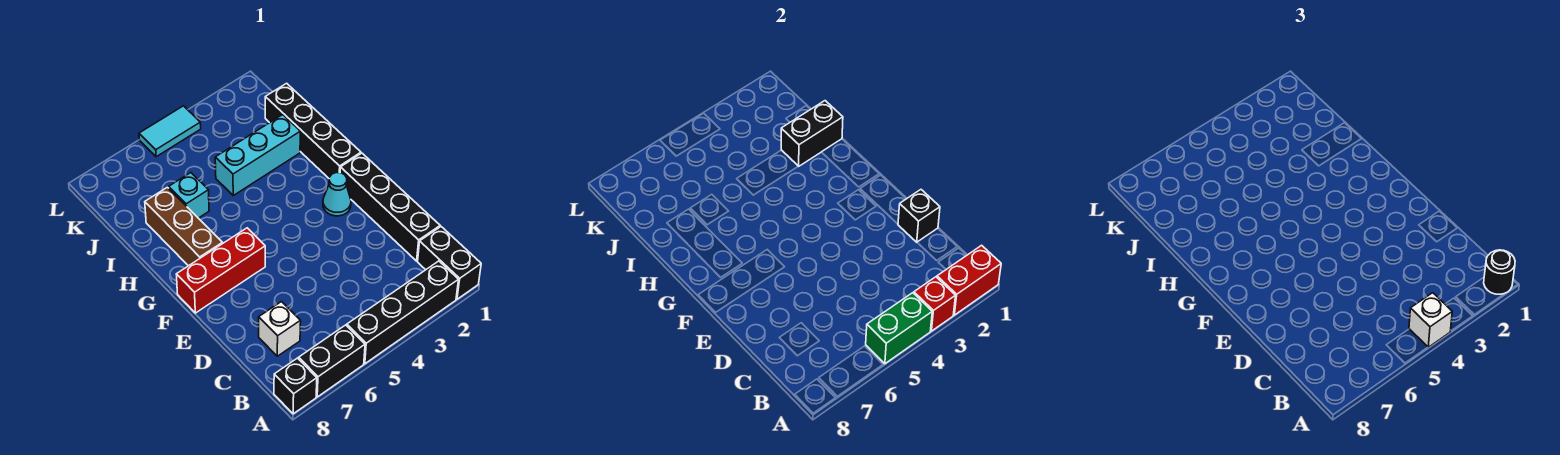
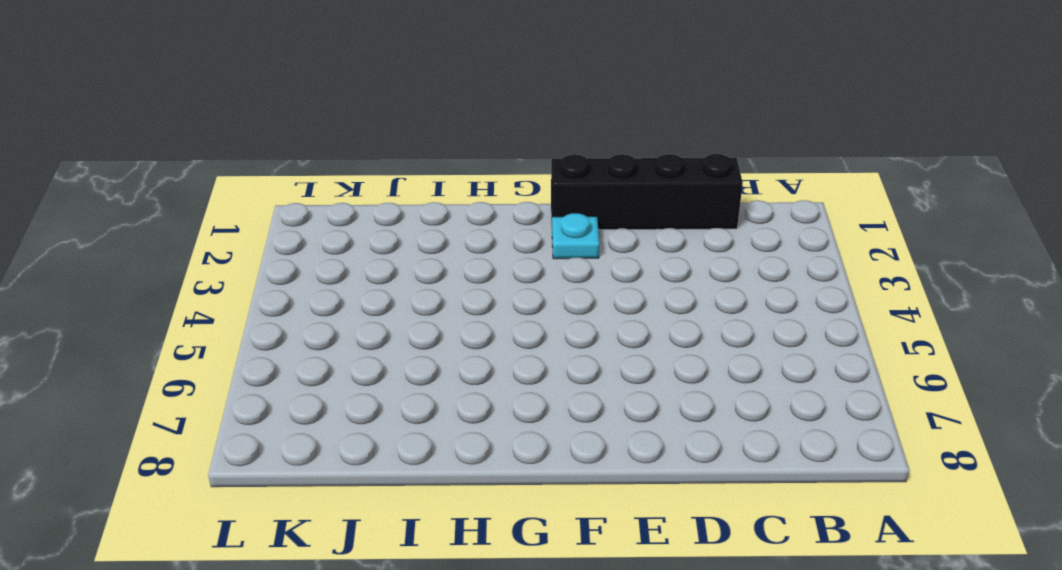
cyan plate F2 level 1 -> cyan cone F2 level 1
none -> black brick A1:B1 level 1
none -> black brick A2:A5 level 1
none -> black brick A6:A7 level 1

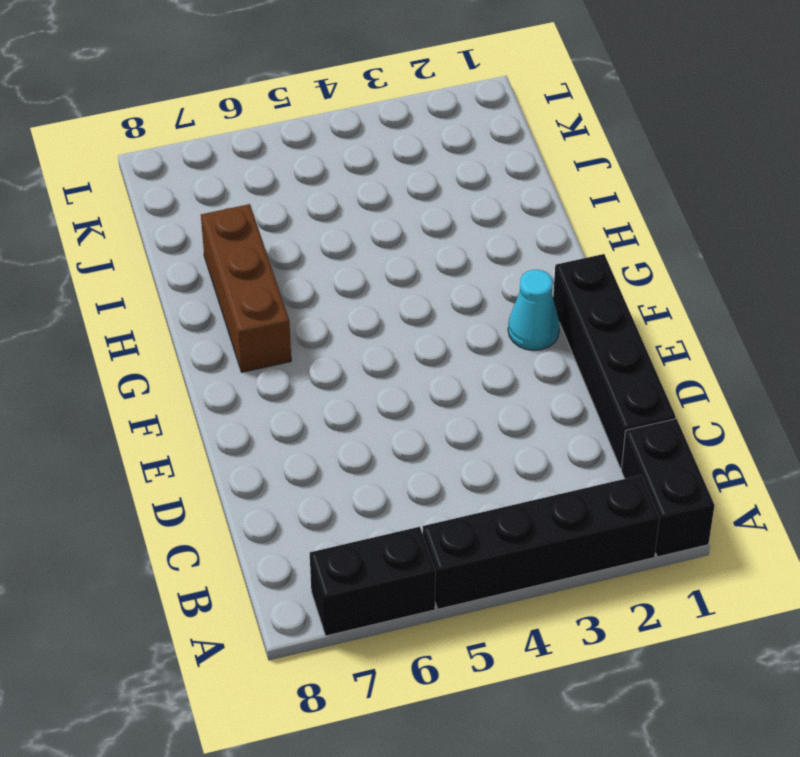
none -> black brick A8 level 1
none -> white brick C7 level 1
none -> red brick F6:F8 level 1

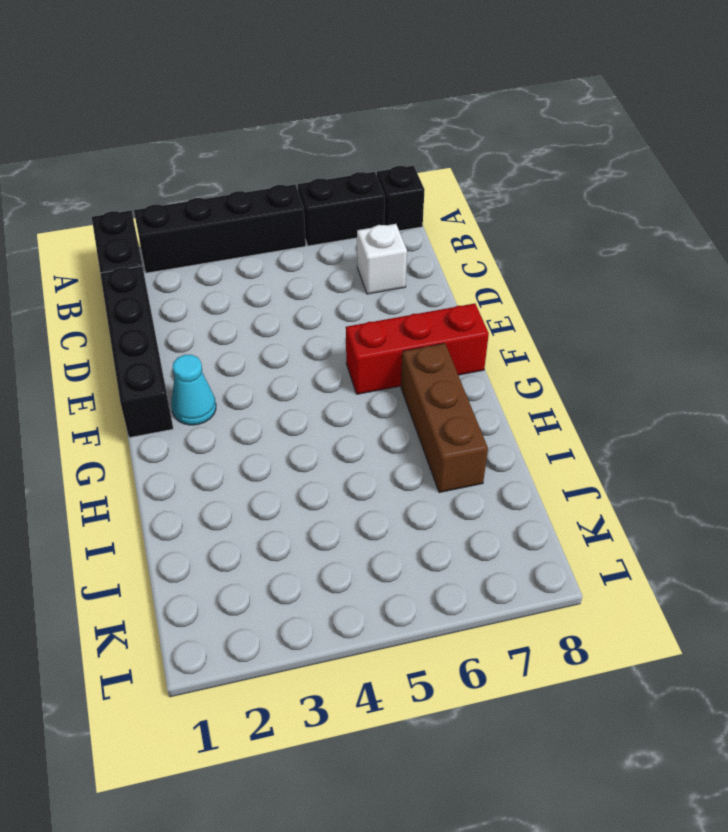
none -> black brick G1:J1 level 1
none -> cyan brick I2:I4 level 1
none -> cyan brick I6 level 1

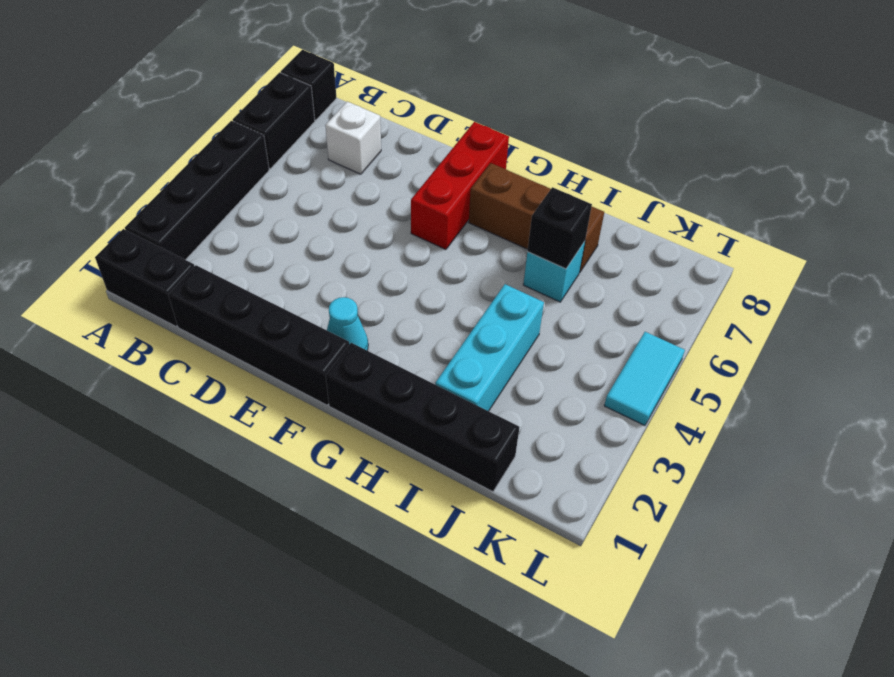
black brick I6 level 2 -> black brick D1 level 2
none -> red brick A1:A2 level 2
none -> red brick A3 level 2
none -> green brick A4:A5 level 2

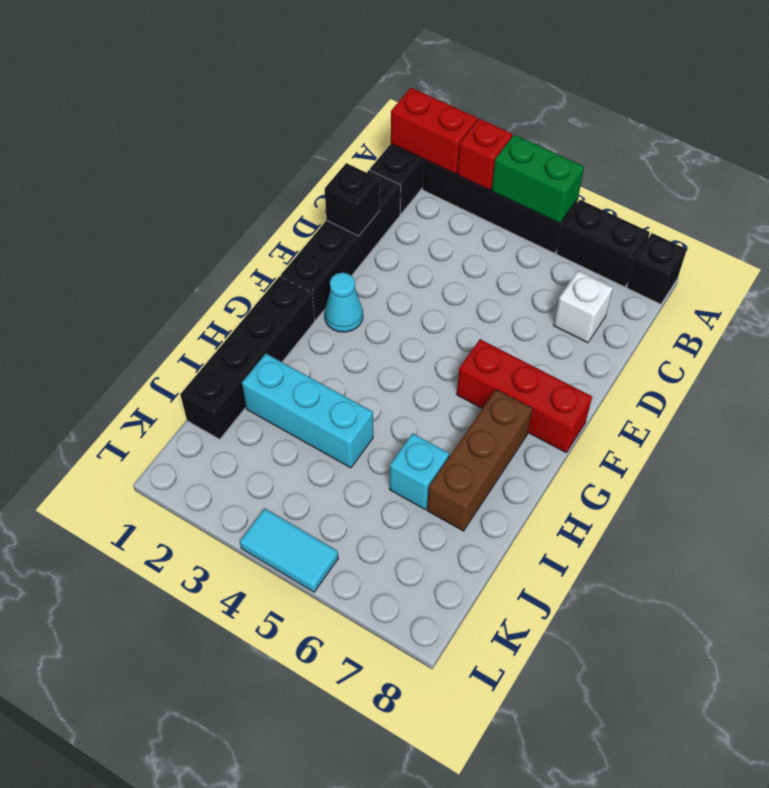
none -> black brick I1:I2 level 2
none -> black round brick A1 level 3
none -> white brick A4 level 3

